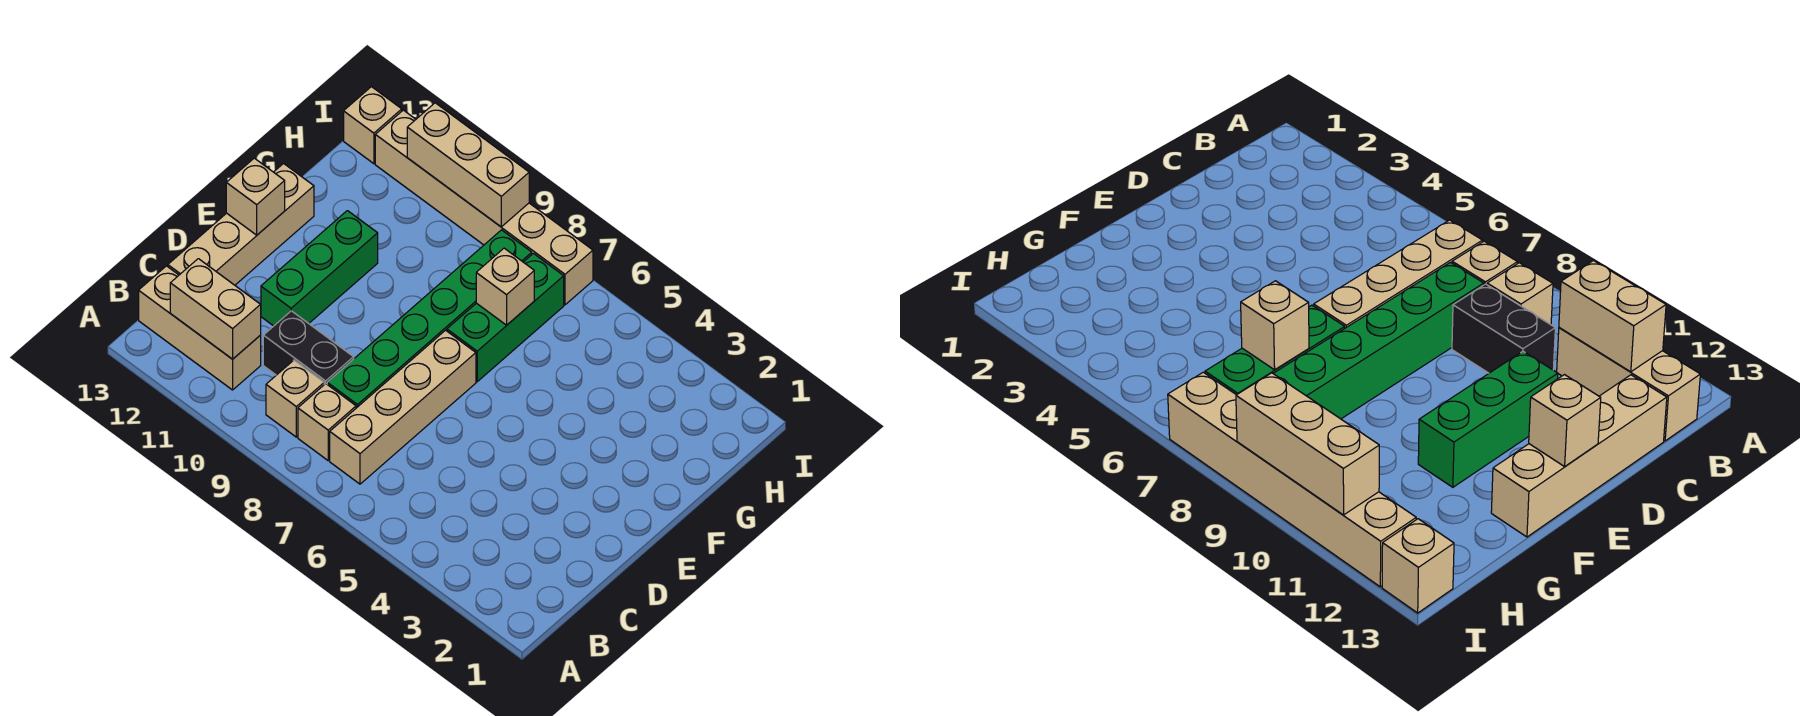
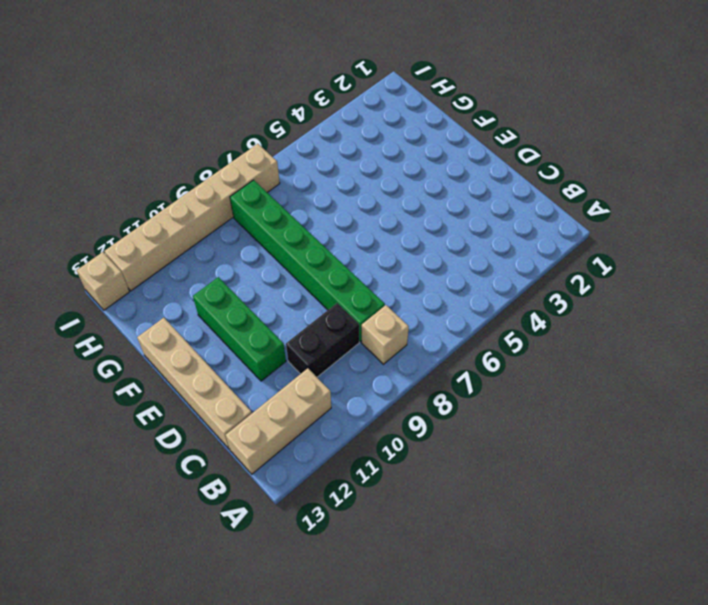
none -> tan brick B7:E7 level 1
none -> tan brick B9 level 1
none -> green brick F7:H7 level 1

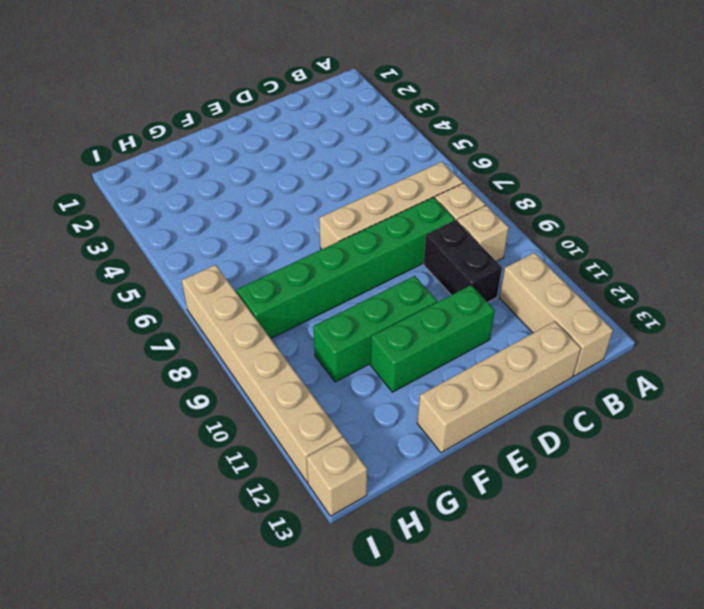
green brick E10:G10 level 1 -> green brick F7:H7 level 1
none -> tan brick B11:B12 level 2
none -> tan brick E13 level 2
none -> tan brick G7 level 2

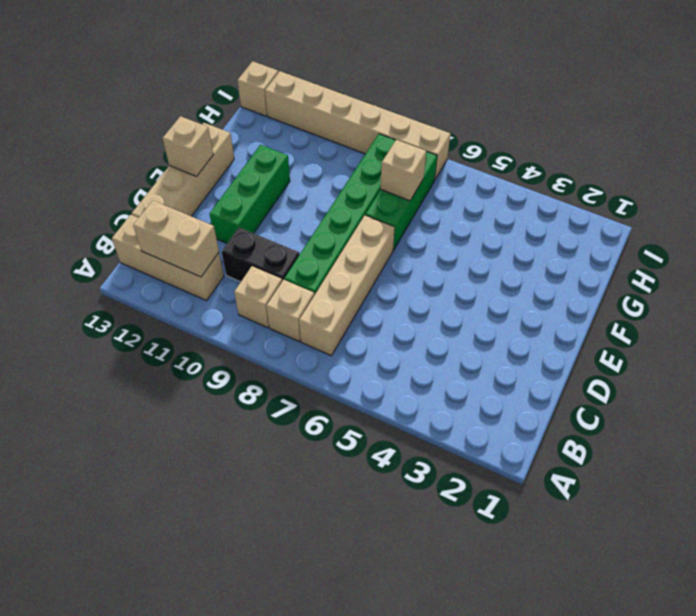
none -> tan brick I9:I11 level 2

